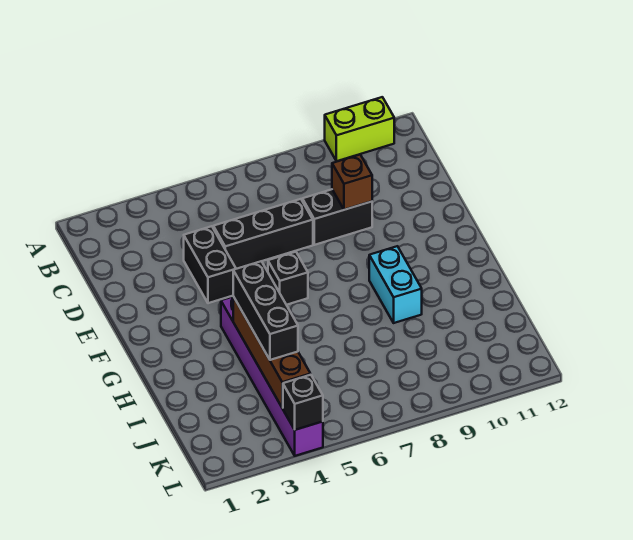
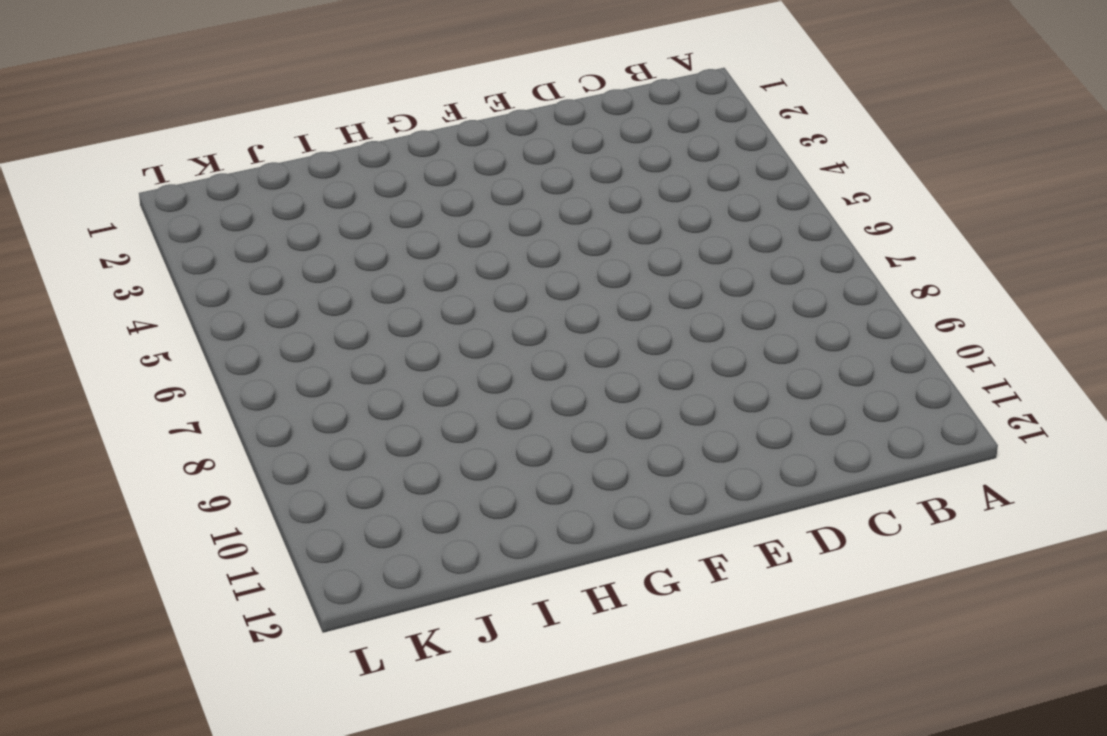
none -> lime brick A10:A11 level 1
none -> black brick D4:E4 level 1

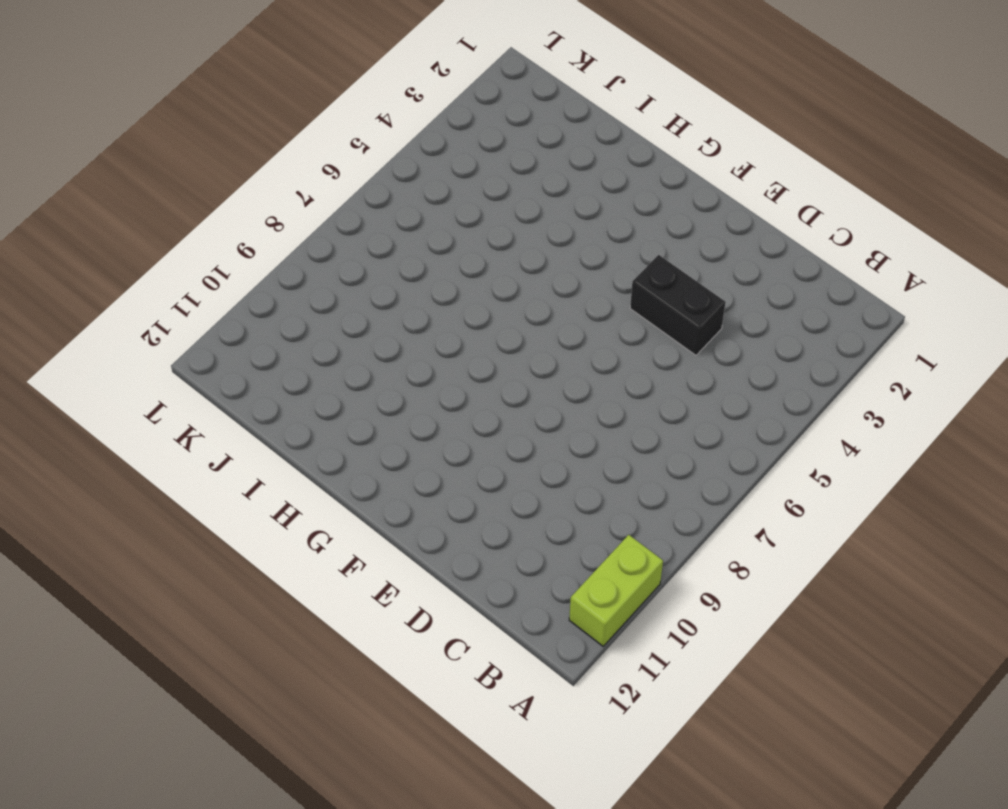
none -> black brick D5:D7 level 1
none -> black brick D8:D9 level 1

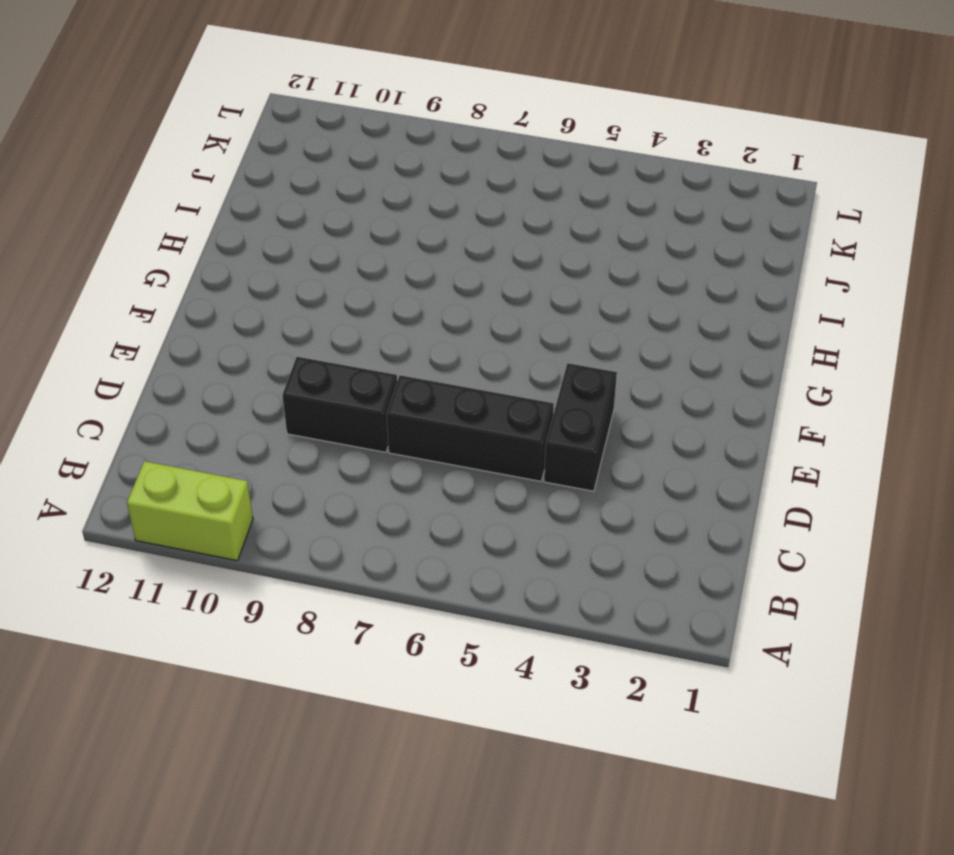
none -> black brick F6 level 1
none -> purple brick G4:L4 level 1

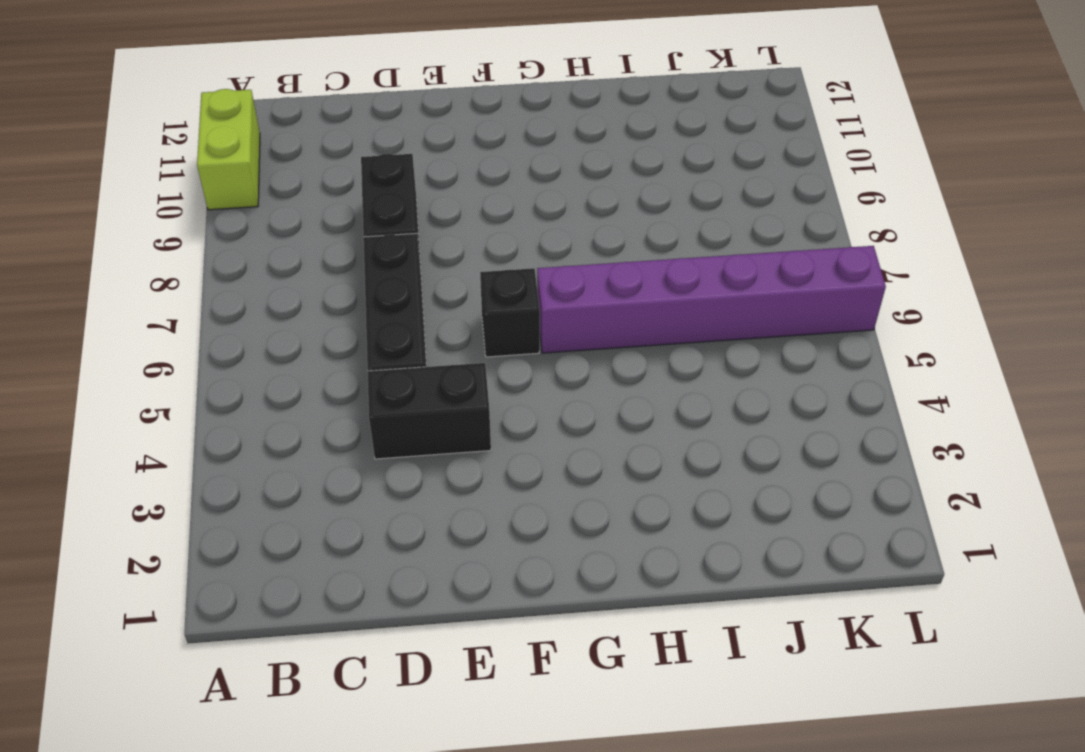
purple brick G6:L6 level 1 -> purple brick G4:L4 level 1
none -> cyan brick G9:H9 level 1
none -> brown brick D9 level 2

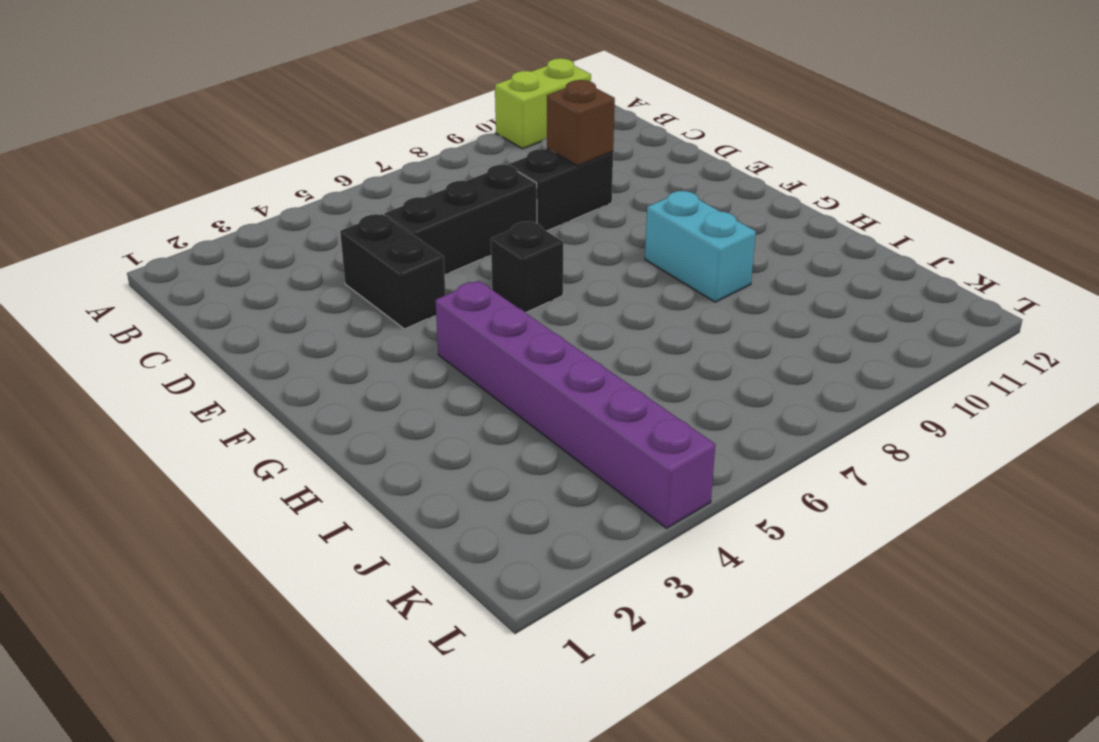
none -> brown brick H4:K4 level 2
none -> black brick L4 level 2

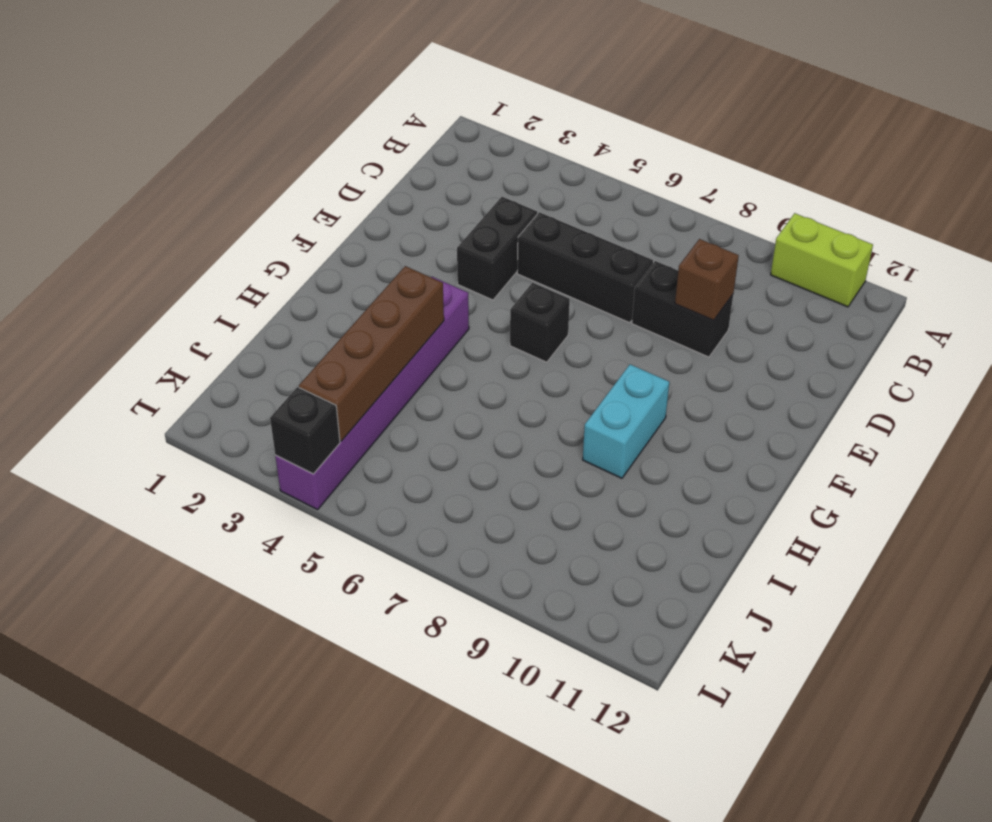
none -> black brick H4:J4 level 3

